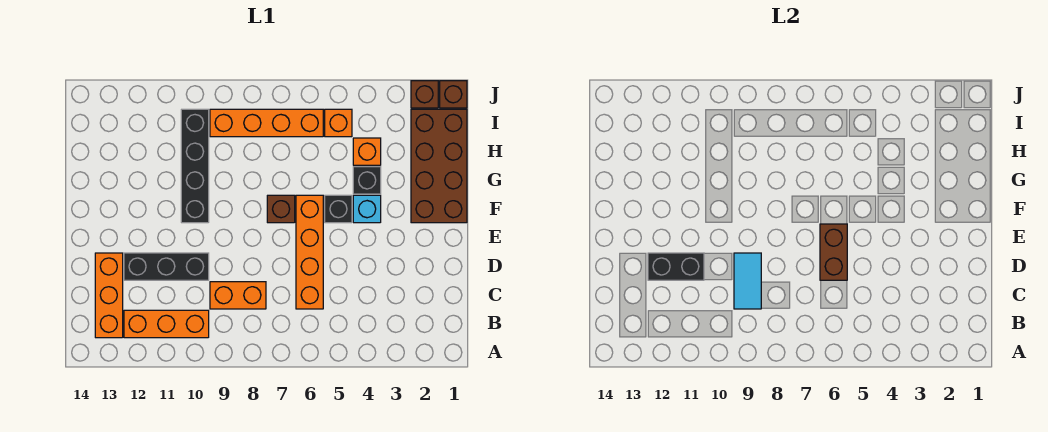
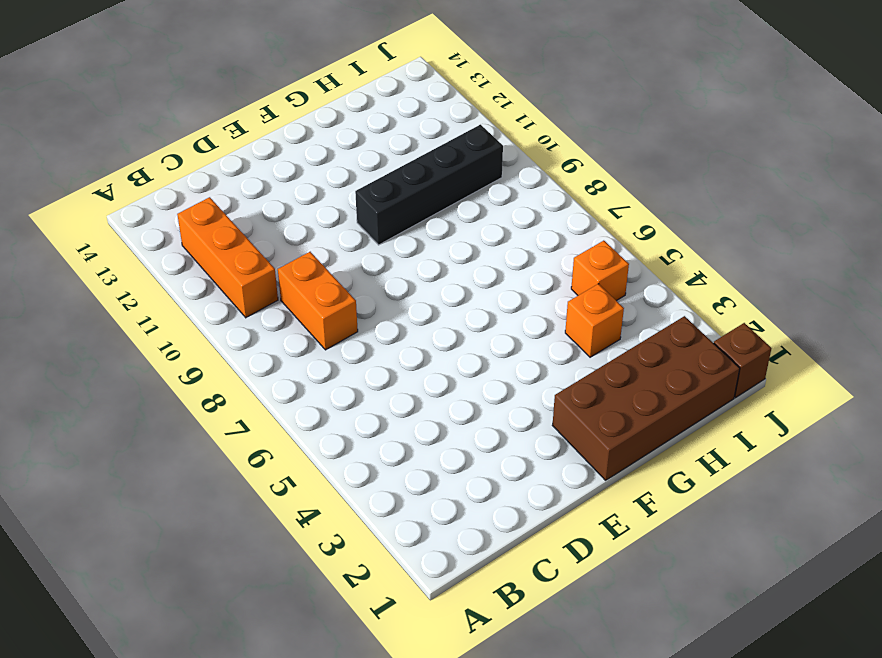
none -> orange brick B13:D13 level 1
none -> orange brick C6:F6 level 1
none -> black brick D10:D12 level 1

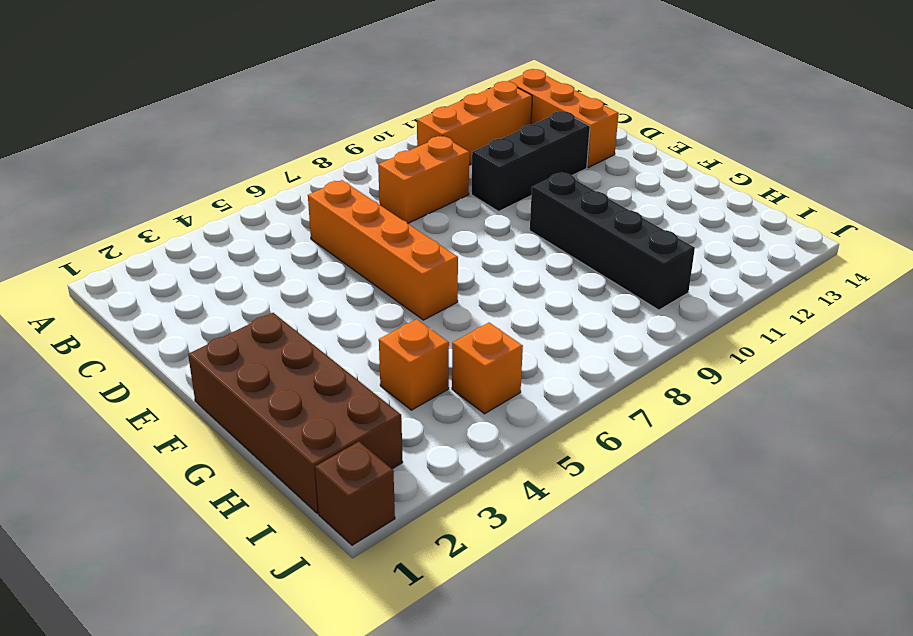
none -> cyan brick F4 level 1
none -> black brick F5 level 1
none -> brown brick F7 level 1

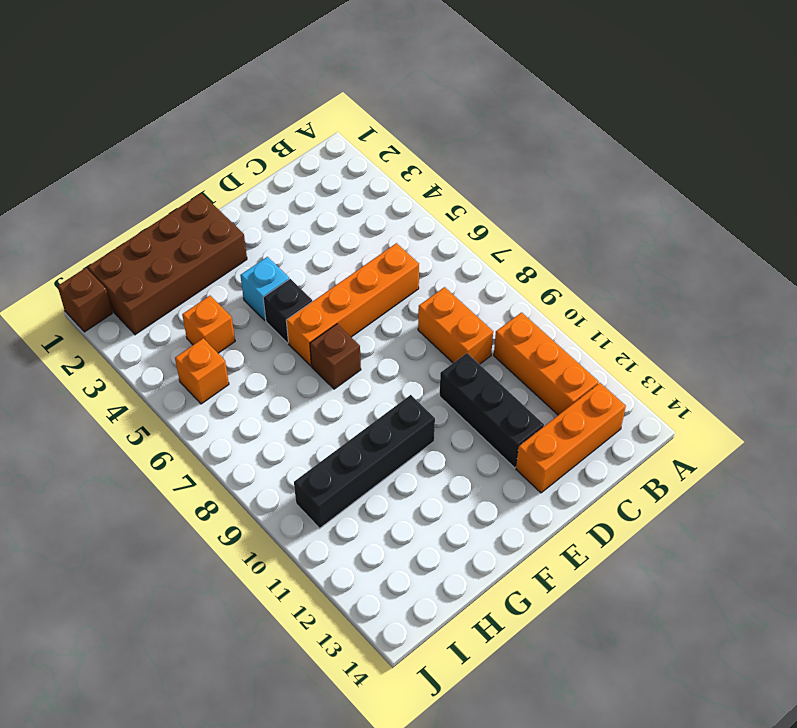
none -> black brick G4 level 1
none -> orange brick I6:I9 level 1
none -> brown brick J2 level 1

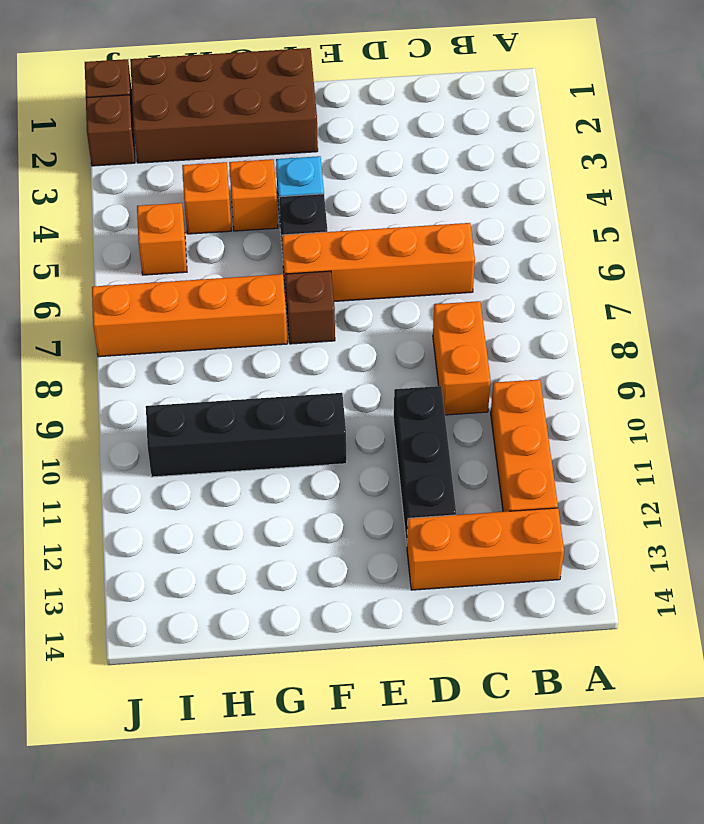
orange brick G4 level 1 -> black brick G4 level 1
orange brick G7:J7 level 1 -> orange brick I6:I9 level 1
none -> cyan tile C9:D9 level 2
none -> brown brick D6:E6 level 2
none -> black brick D11:D12 level 2

